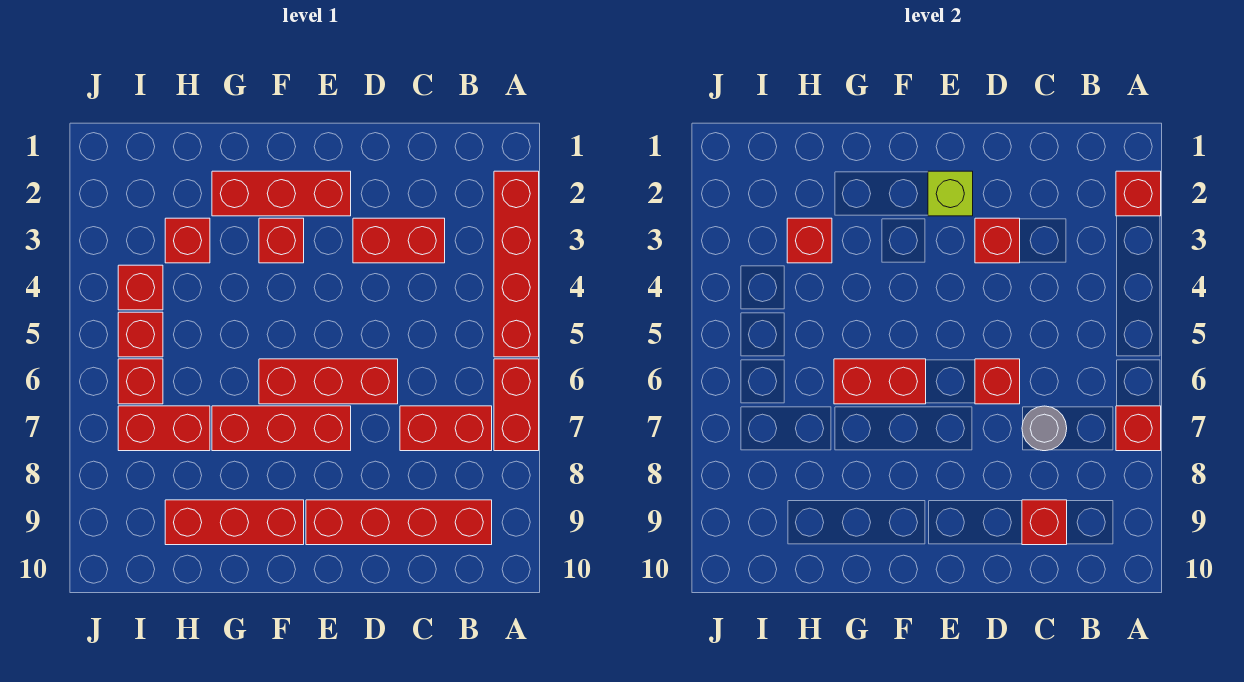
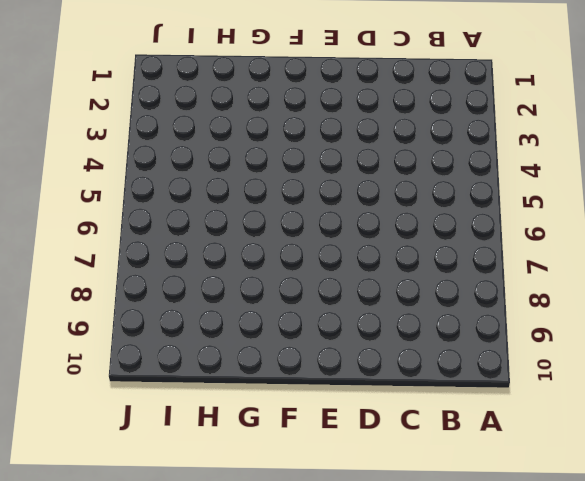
none -> red brick A2:A5 level 1
none -> red brick A6:A7 level 1
none -> red brick B7:C7 level 1

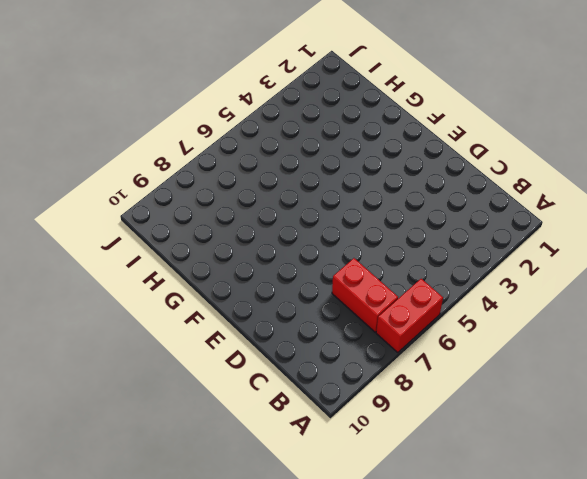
none -> red brick A2:A5 level 1
none -> red brick B9:E9 level 1
none -> red brick C3:D3 level 1

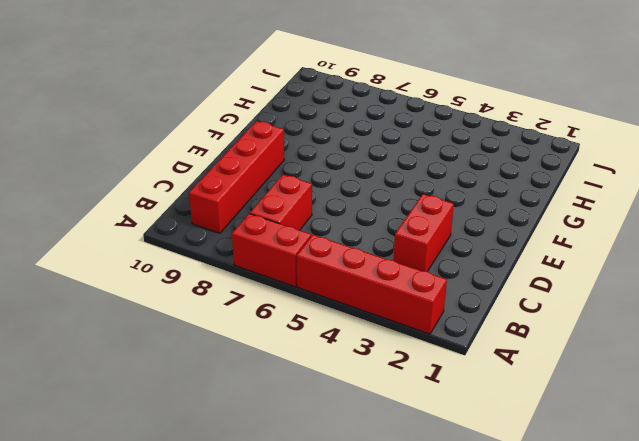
none -> red brick D6:F6 level 1
none -> red brick E2:G2 level 1
none -> red brick E7:G7 level 1

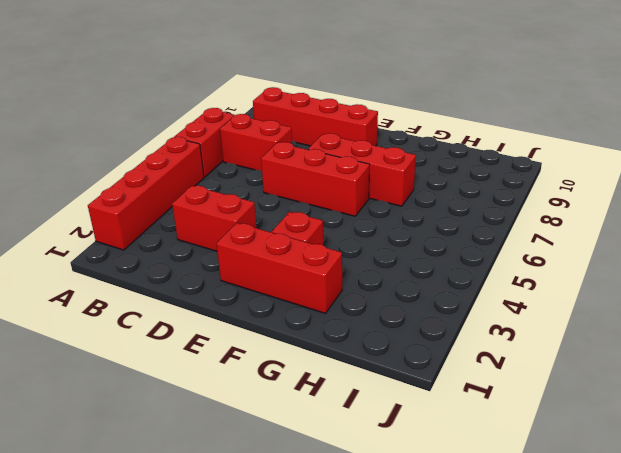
none -> red brick F9:H9 level 1
none -> red brick H3 level 1
none -> red brick H7:I7 level 1

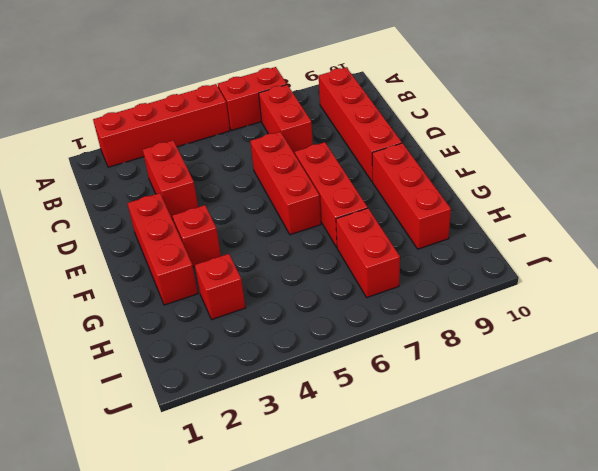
none -> red brick I4 level 1
none -> red brick I5 level 1
none -> red brick I6 level 1

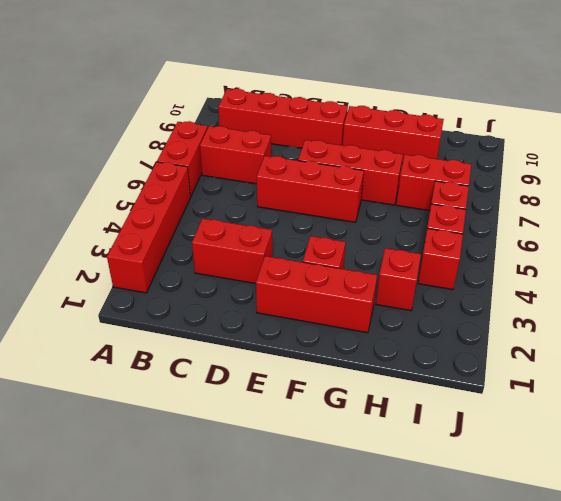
none -> red brick A2 level 2
none -> red brick A7 level 2
none -> grey round brick C7 level 2

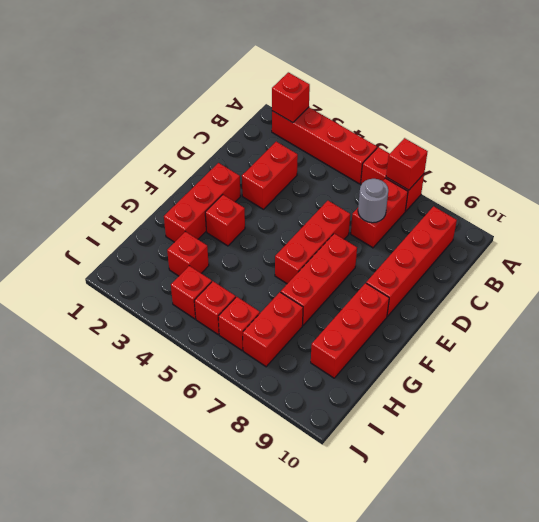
none -> red brick C9 level 2
none -> red brick D3 level 2
none -> red brick D6 level 2

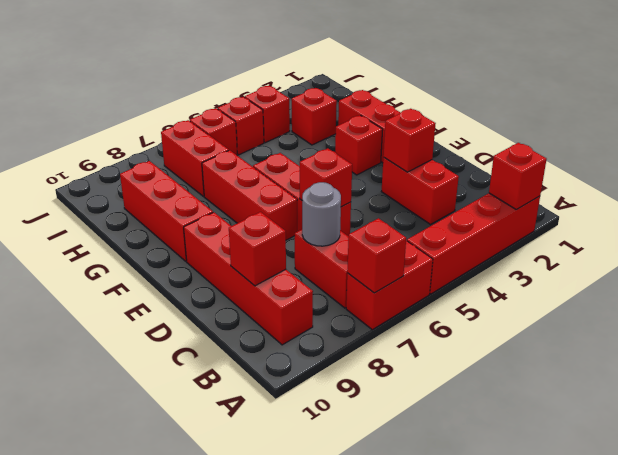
none -> lime brick E2 level 2
none -> red brick F6:G6 level 2
none -> red brick H3 level 2

